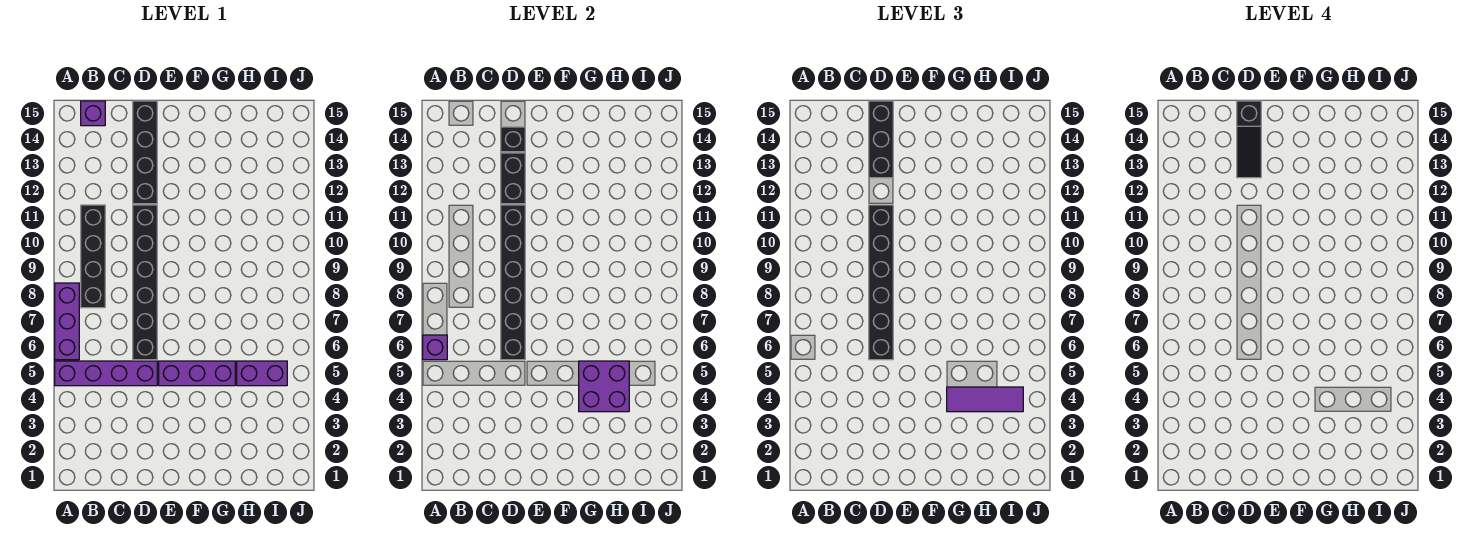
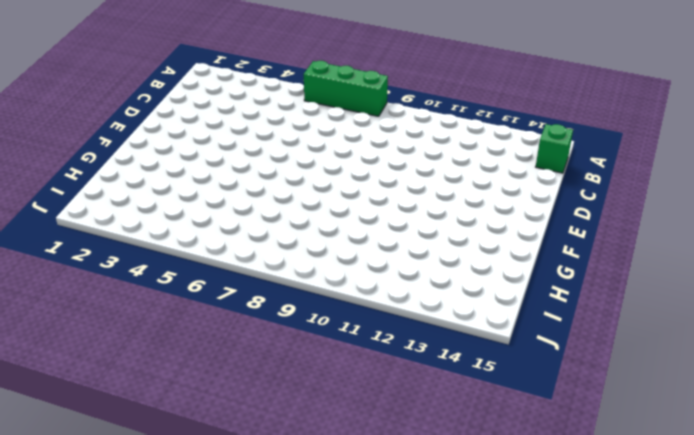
green brick A6:A8 level 1 -> purple brick A6:A8 level 1
green brick B15 level 1 -> purple brick B15 level 1
none -> purple brick A5:D5 level 1
none -> black brick B8:B11 level 1
none -> black brick D6:D11 level 1

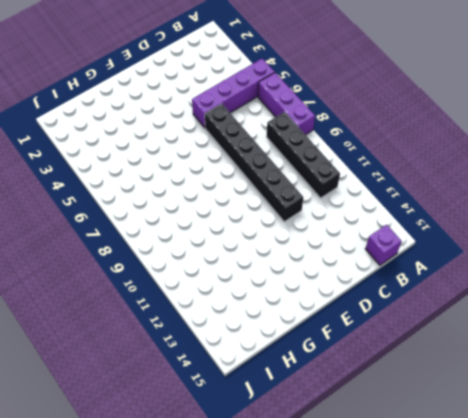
none -> black brick D12:D15 level 1
none -> purple brick E5:G5 level 1
none -> purple brick H5:I5 level 1

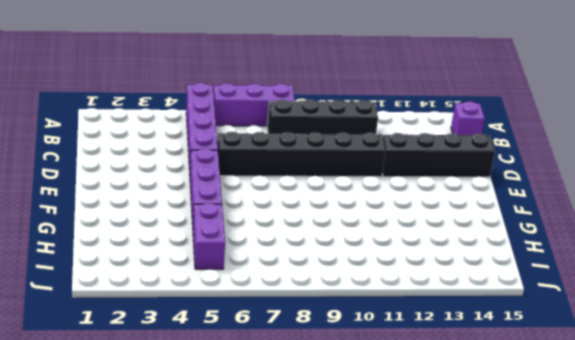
none -> purple brick A6 level 2
none -> black brick D6:D11 level 2
none -> black brick D12:D13 level 2

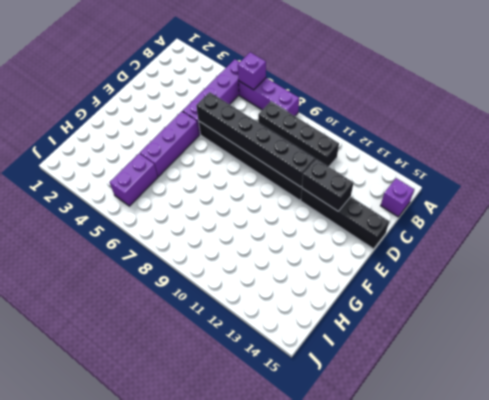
none -> black brick D14 level 2
none -> purple brick G4:H5 level 2
none -> black brick D6:D11 level 3

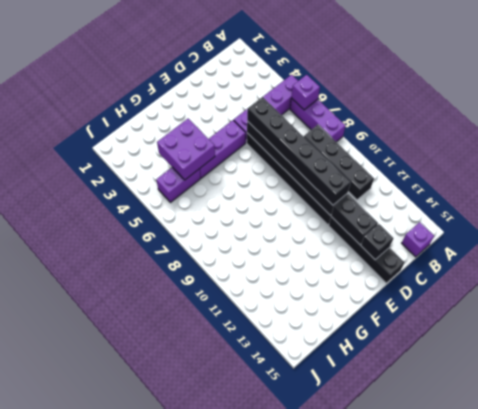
none -> black brick D13:D15 level 3
none -> purple tile G4:I4 level 3
none -> black slope D13:D15 level 4 top 15

